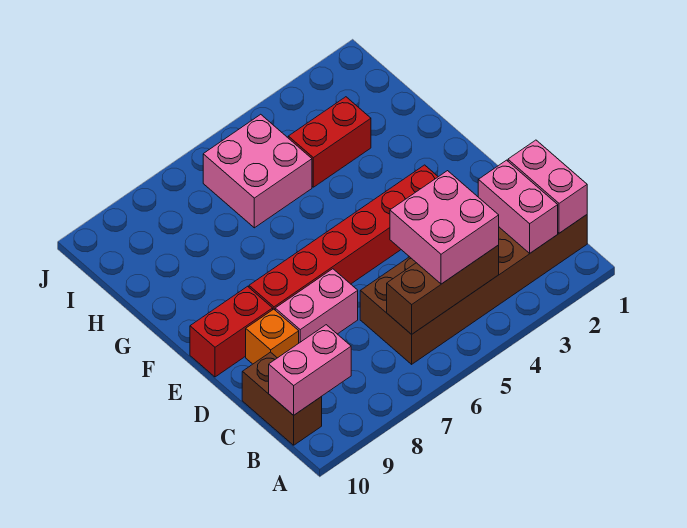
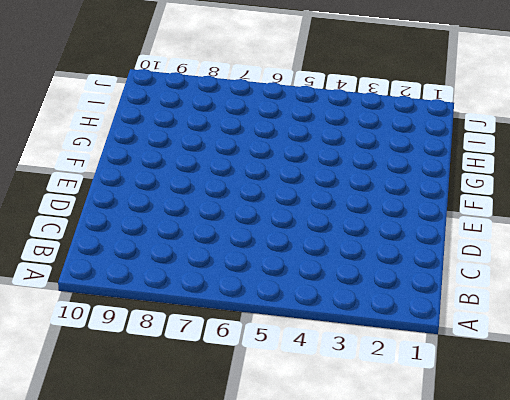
none -> brown brick B1:C6 level 1
none -> brown brick B10:C10 level 1
none -> pink brick D7:D8 level 1

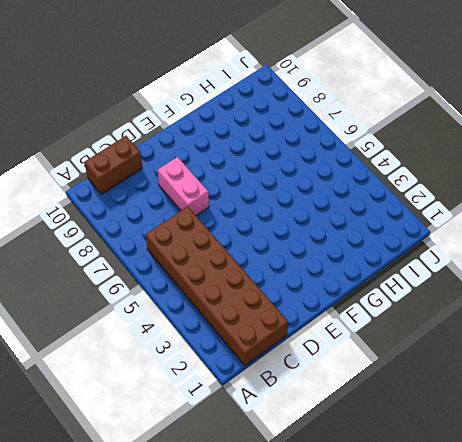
none -> orange brick D9 level 1
none -> red brick E3:E8 level 1
none -> red brick E9:E10 level 1

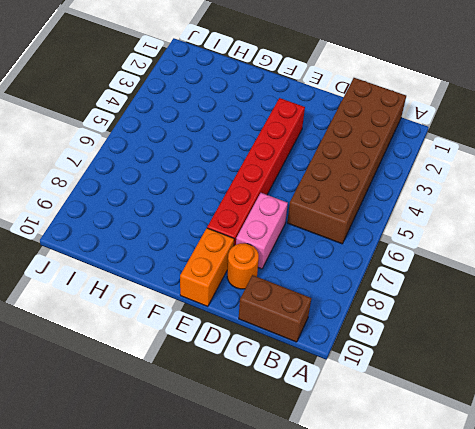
orange round brick D9 level 1 -> orange brick D9 level 1
orange brick E9:E10 level 1 -> red brick E9:E10 level 1
none -> red brick H3:H4 level 1
none -> pink brick H5:I6 level 1
none -> pink brick B1:C1 level 2

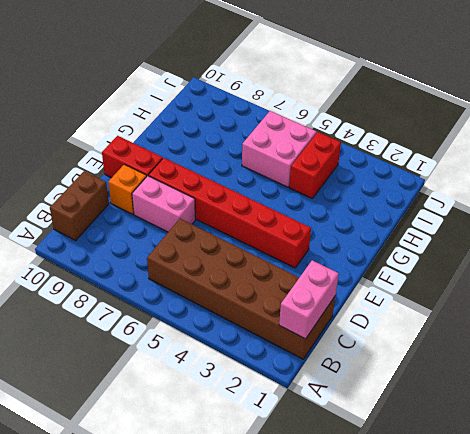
red brick H4:I4 level 1 -> red brick H3:H4 level 1
none -> pink brick B2:C2 level 2
none -> brown brick B4:B6 level 2
none -> pink brick B9:B10 level 2

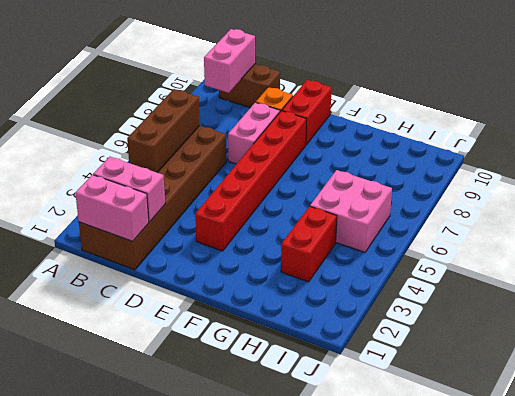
none -> pink brick B4:C5 level 3

